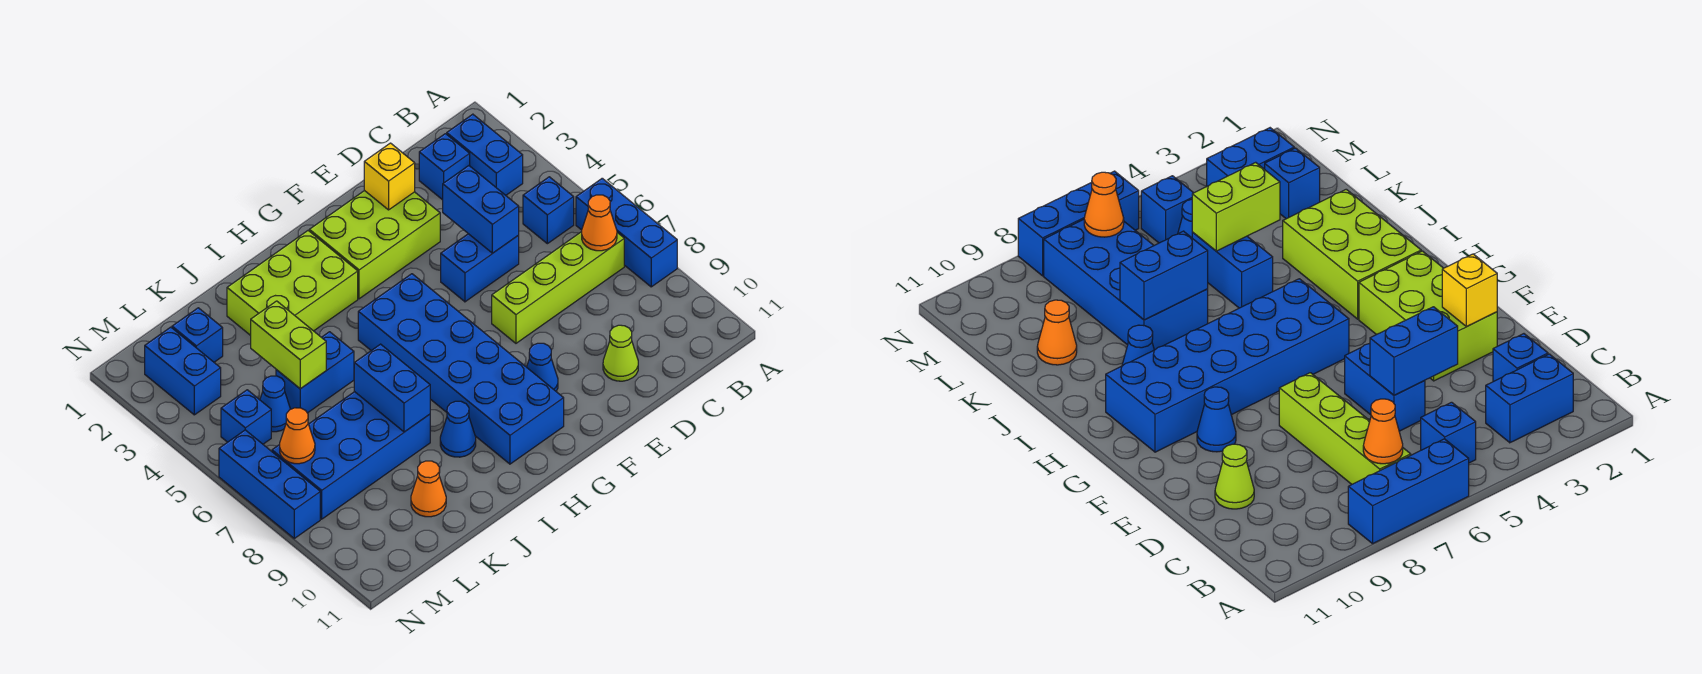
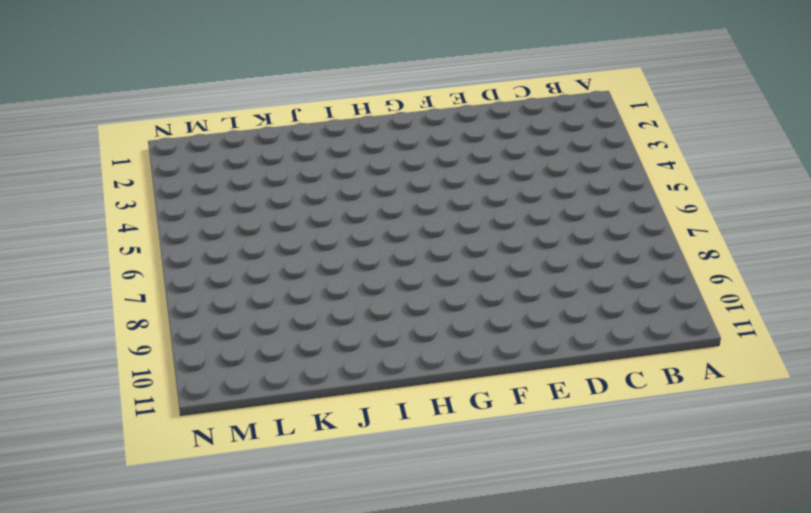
none -> blue brick A6:A8 level 1
none -> blue brick B2:B3 level 1
none -> blue brick B5 level 1

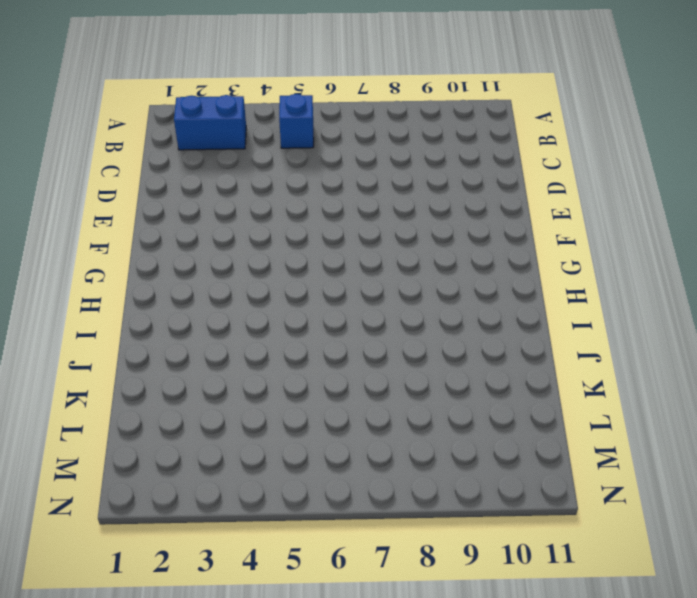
none -> blue brick A6:A8 level 1
none -> lime brick B7:E7 level 1
none -> blue brick C2 level 1

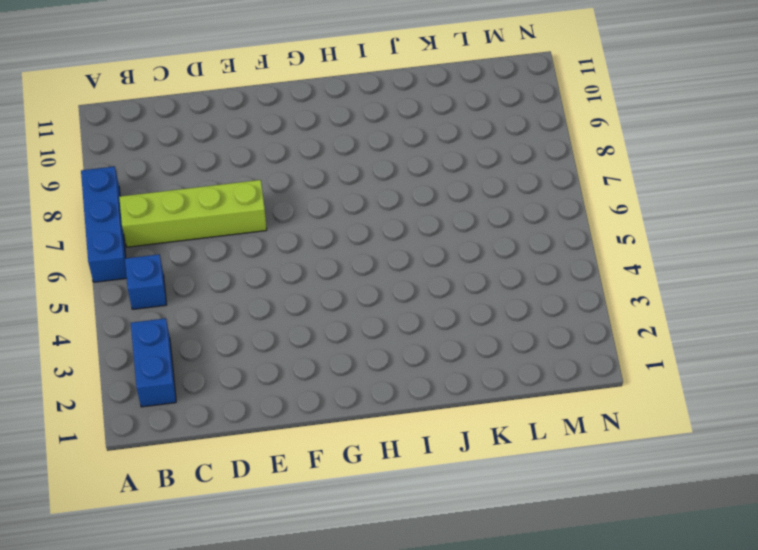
none -> blue brick C2 level 1
none -> blue brick D5:E5 level 1
none -> lime cone D10 level 1

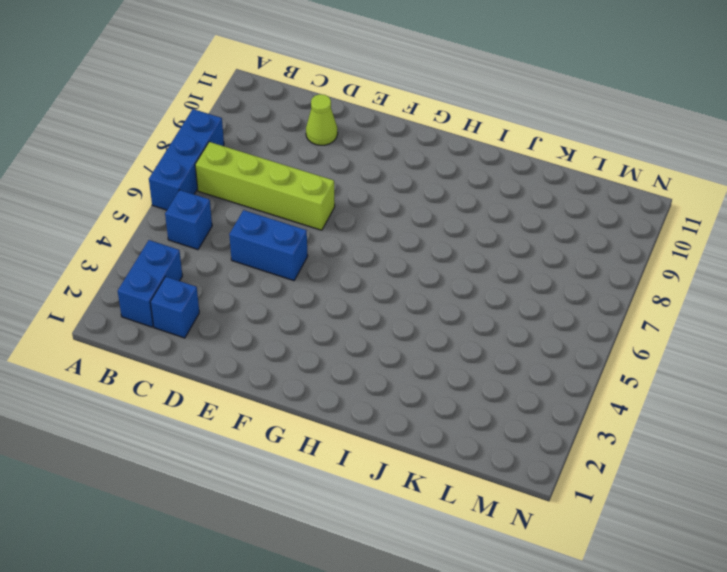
none -> lime brick E2:G3 level 1
none -> blue cone F9 level 1
none -> blue brick G5:H10 level 1

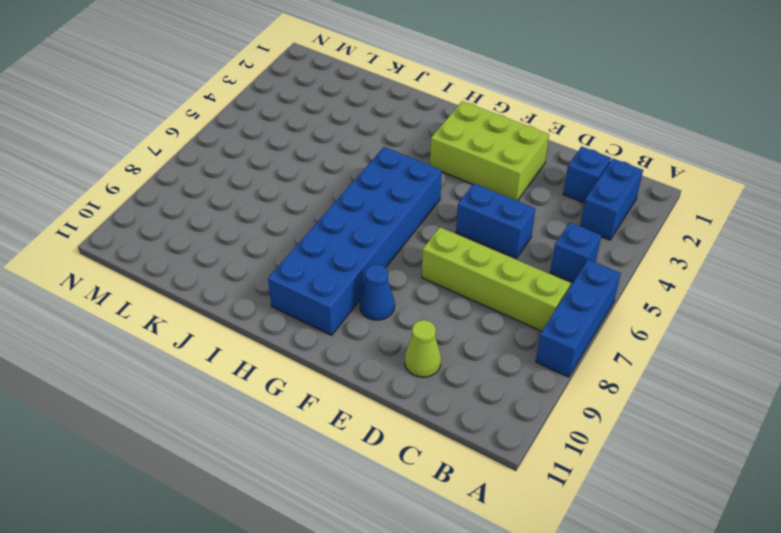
none -> lime brick H2:J3 level 1
none -> blue cone I9 level 1
none -> blue brick J5:K5 level 1

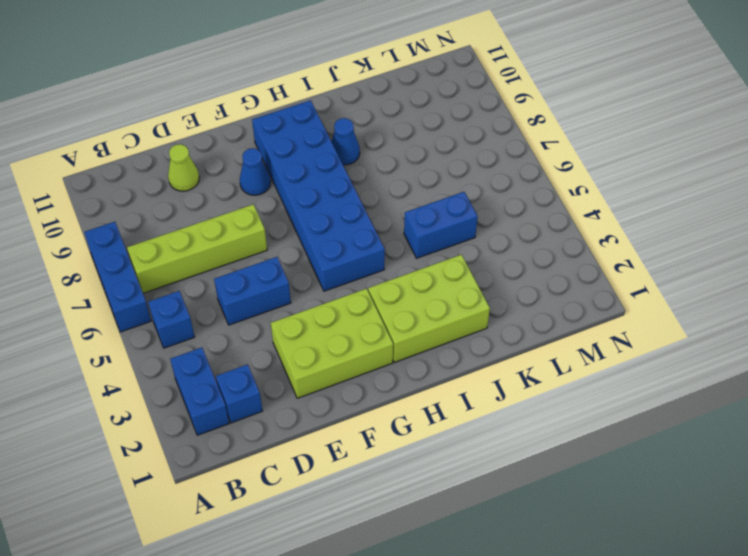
none -> blue brick J7:M8 level 1
none -> orange cone K10 level 1
none -> blue brick L2 level 1

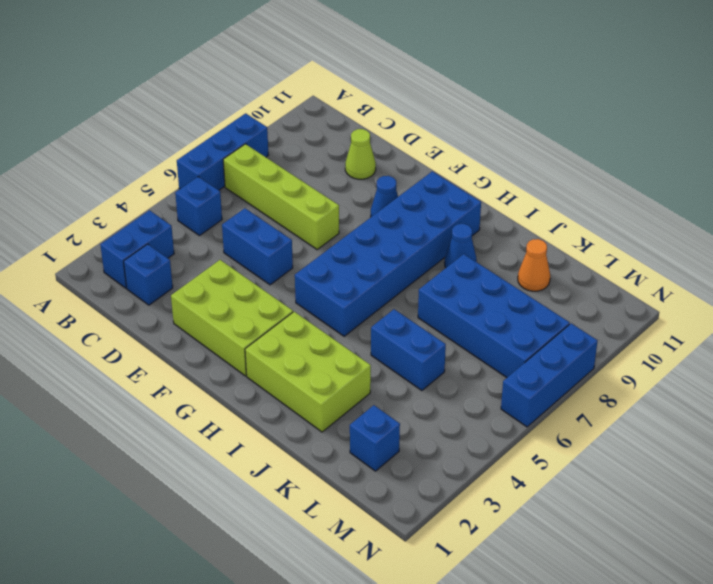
none -> blue cone L5 level 1
none -> blue brick M2:M3 level 1
none -> blue brick M5 level 1

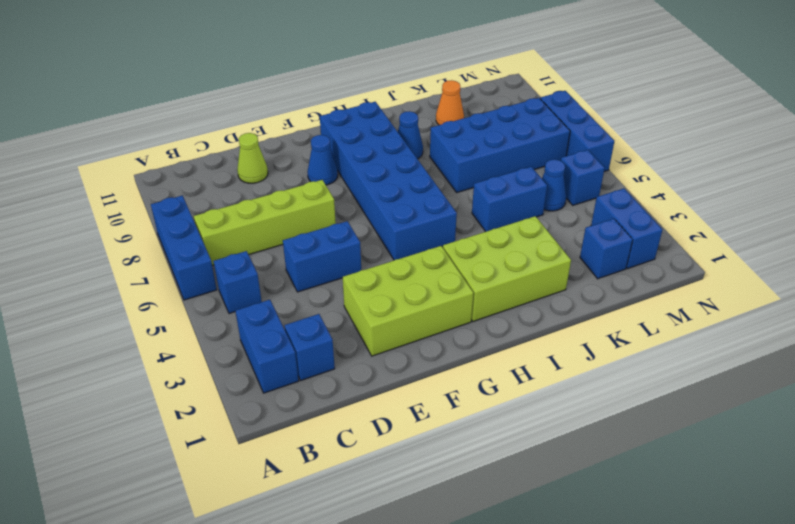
none -> orange cone B7 level 2
none -> blue brick D4:D5 level 2
none -> yellow brick E2 level 2

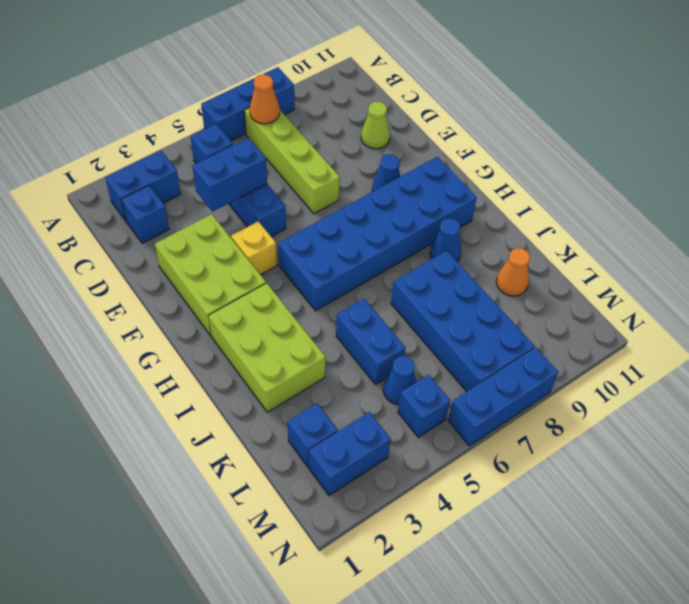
yellow brick F4 level 1 -> yellow brick E2 level 2
none -> blue brick J7:J8 level 2
none -> lime brick K4:K5 level 2
none -> orange cone M7 level 2

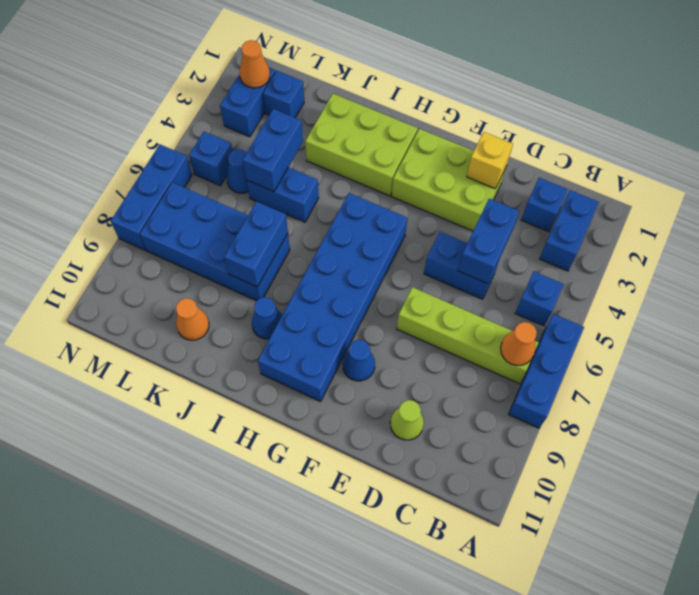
blue brick K4:K5 level 2 -> lime brick K4:K5 level 2
orange cone M2 level 2 -> orange cone M7 level 2

